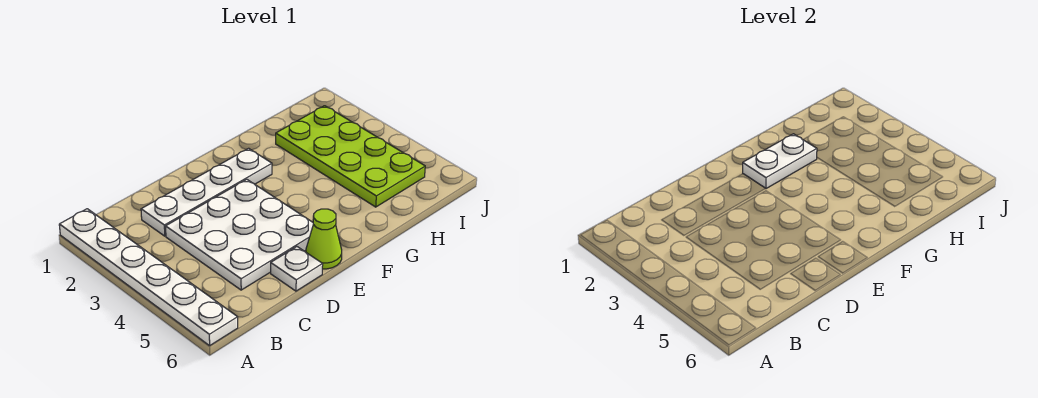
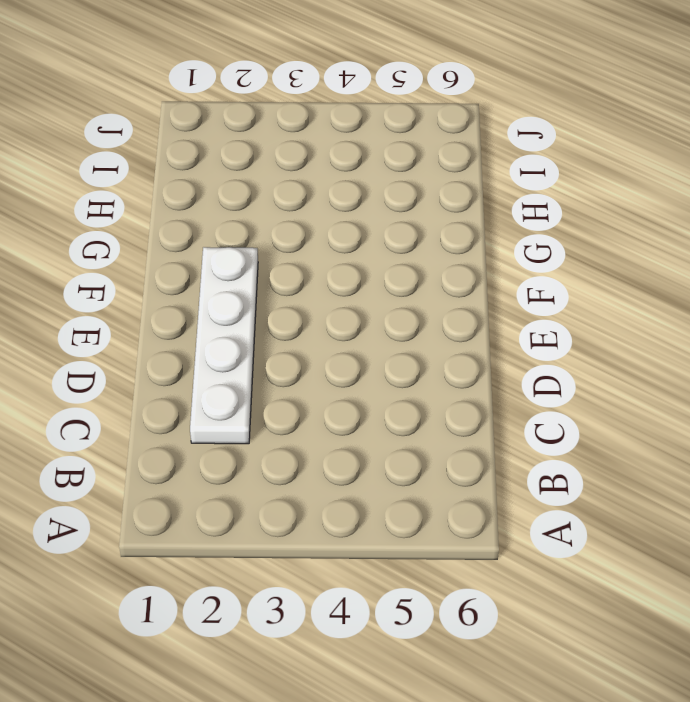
none -> white plate A1:A6 level 1
none -> white plate C3:E5 level 1

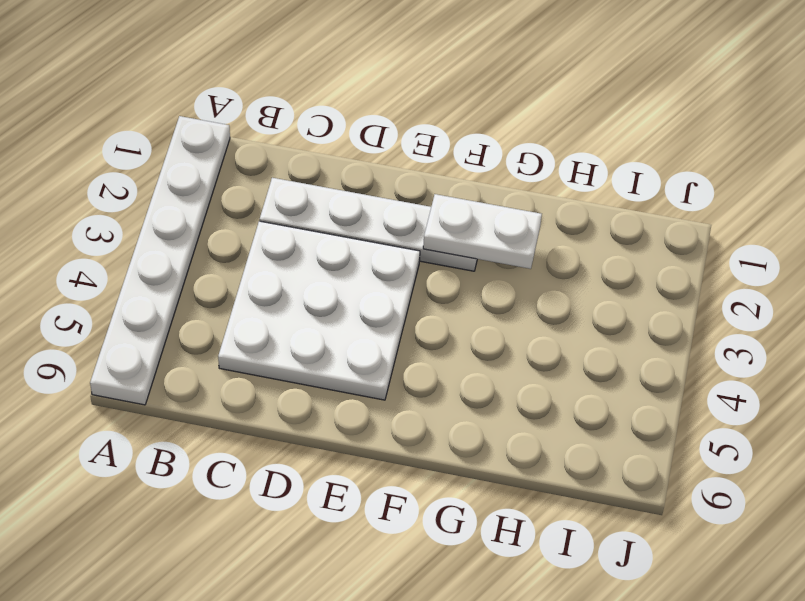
none -> white plate D6 level 1
none -> lime cone E6 level 1

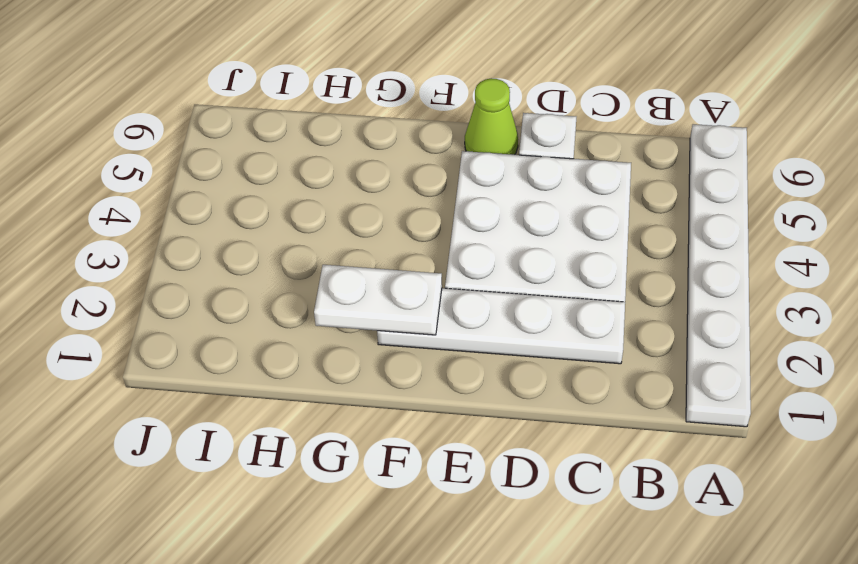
none -> lime plate H2:I5 level 1

